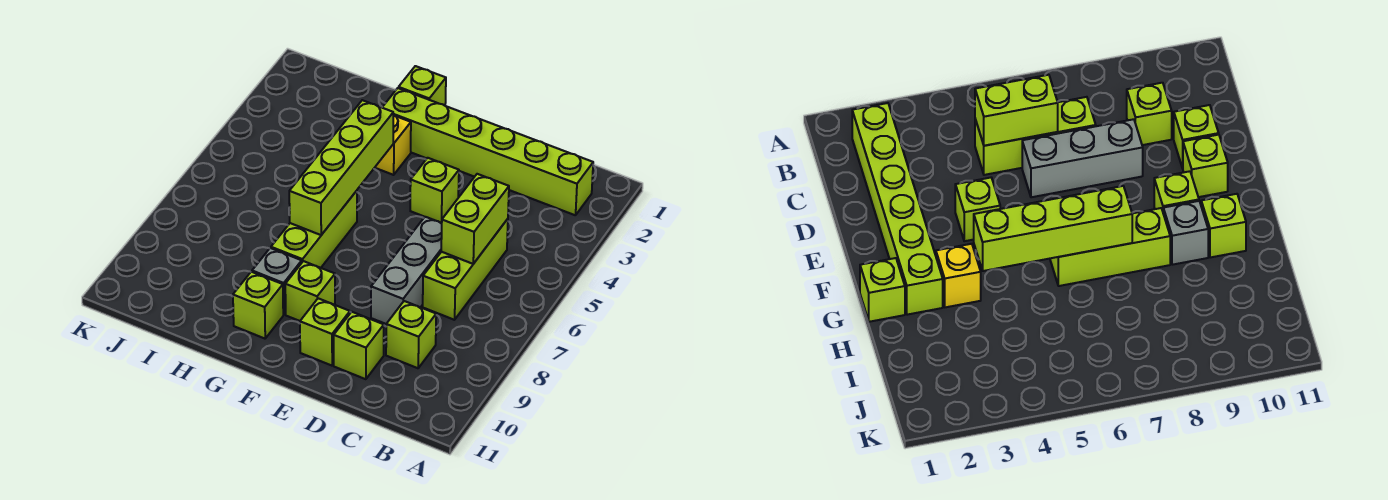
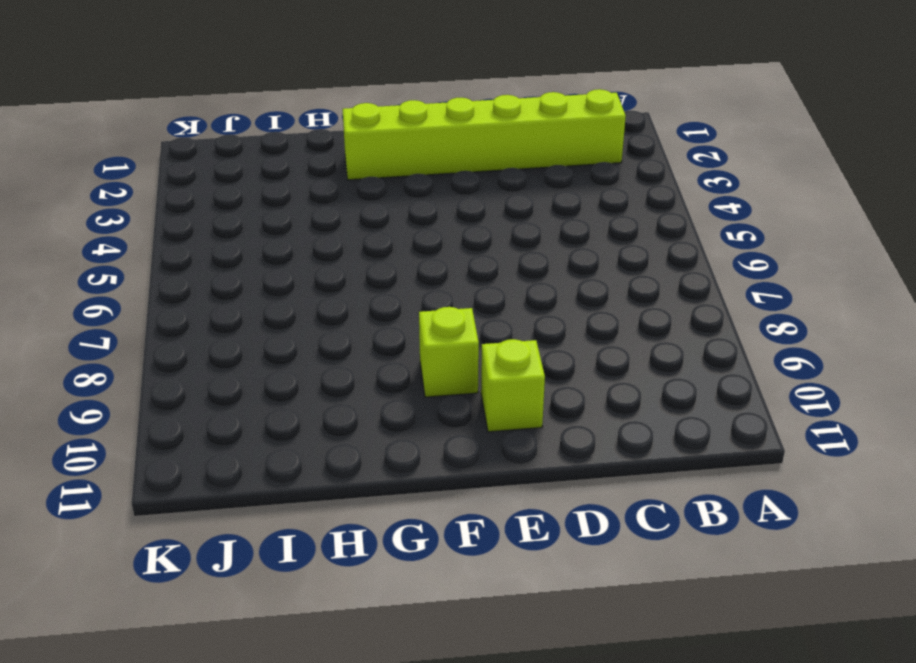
none -> lime brick C5:C7 level 1
none -> lime brick C9 level 1
none -> grey brick D6:D8 level 1

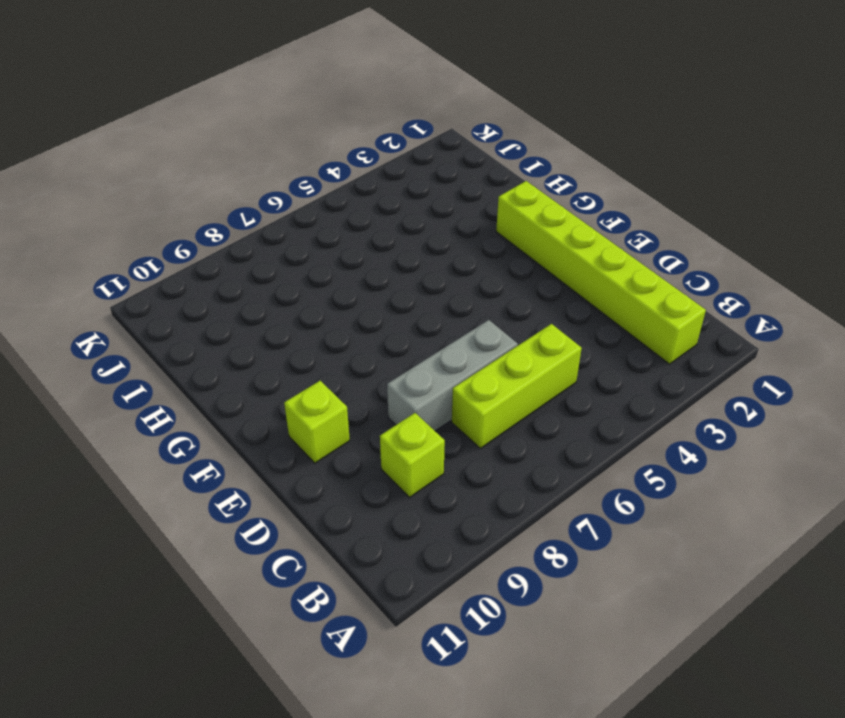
none -> lime brick D10 level 1
none -> lime brick E4 level 1
none -> lime brick F9 level 1

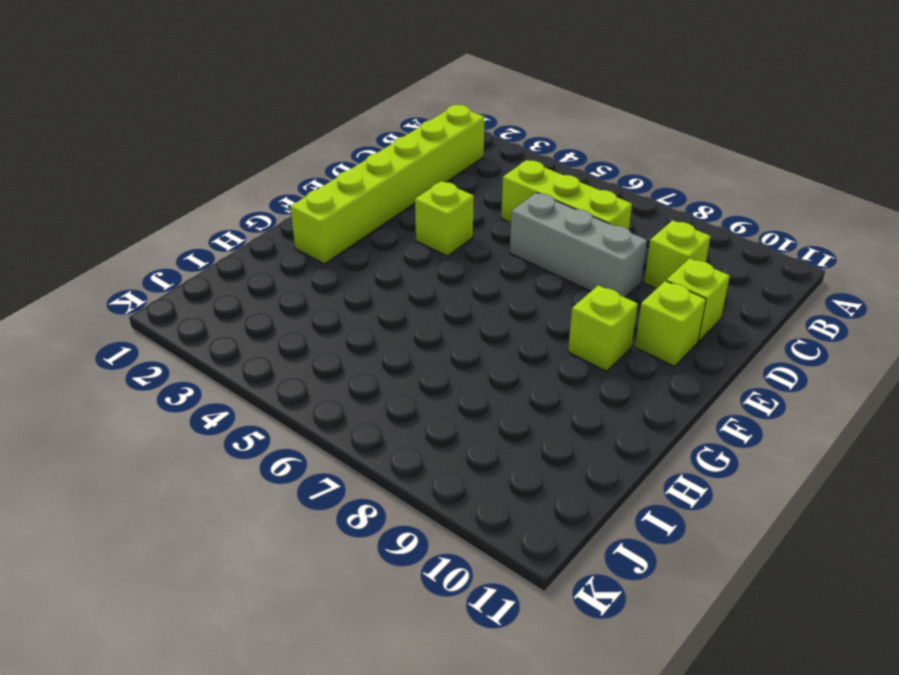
none -> lime brick G1 level 1
none -> yellow brick G3 level 1
none -> lime brick G6:G8 level 1

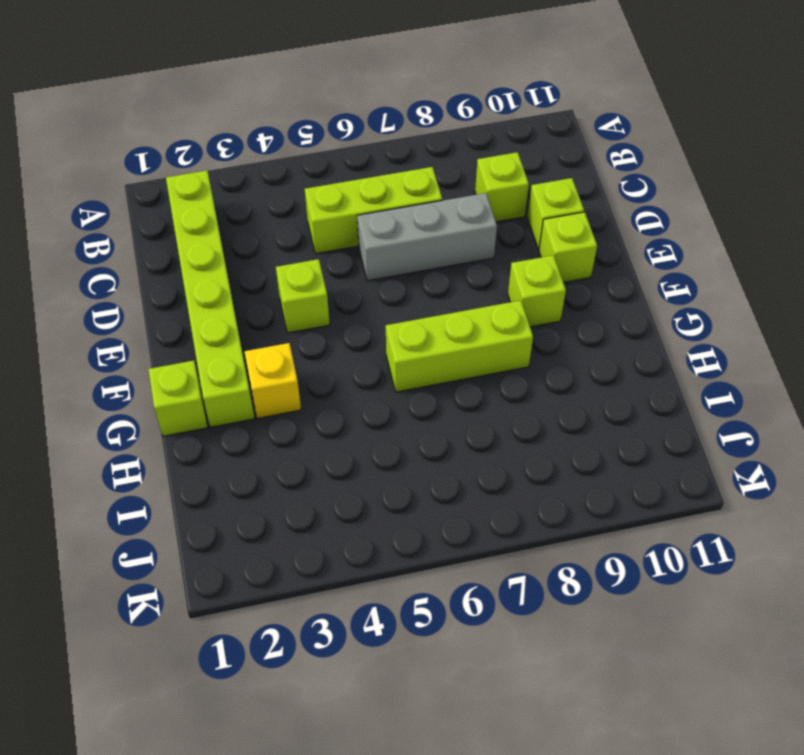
none -> grey brick G9 level 1
none -> lime brick G10 level 1
none -> lime brick C5:C6 level 2

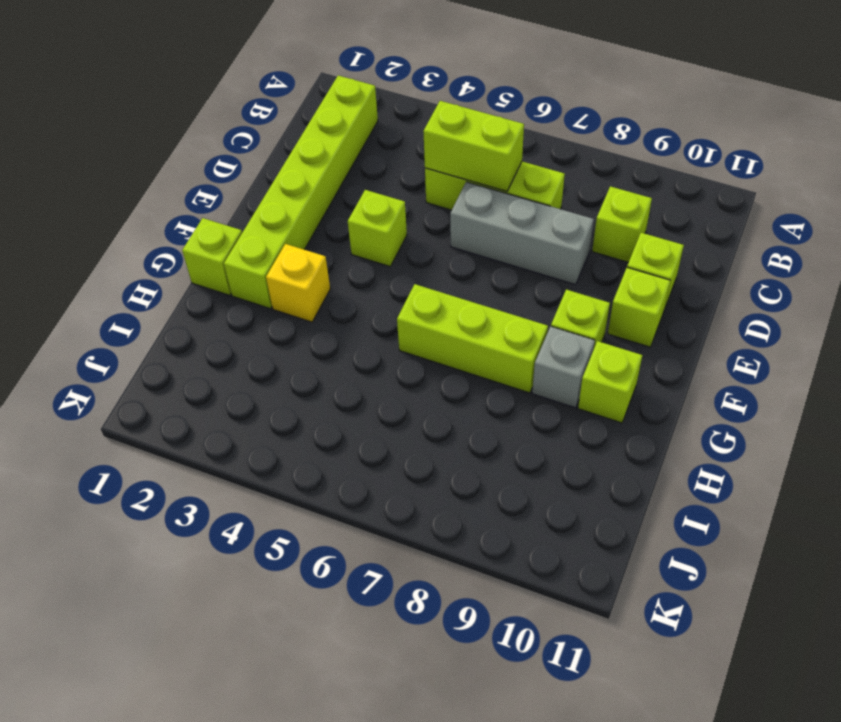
none -> lime brick G4:G7 level 2

